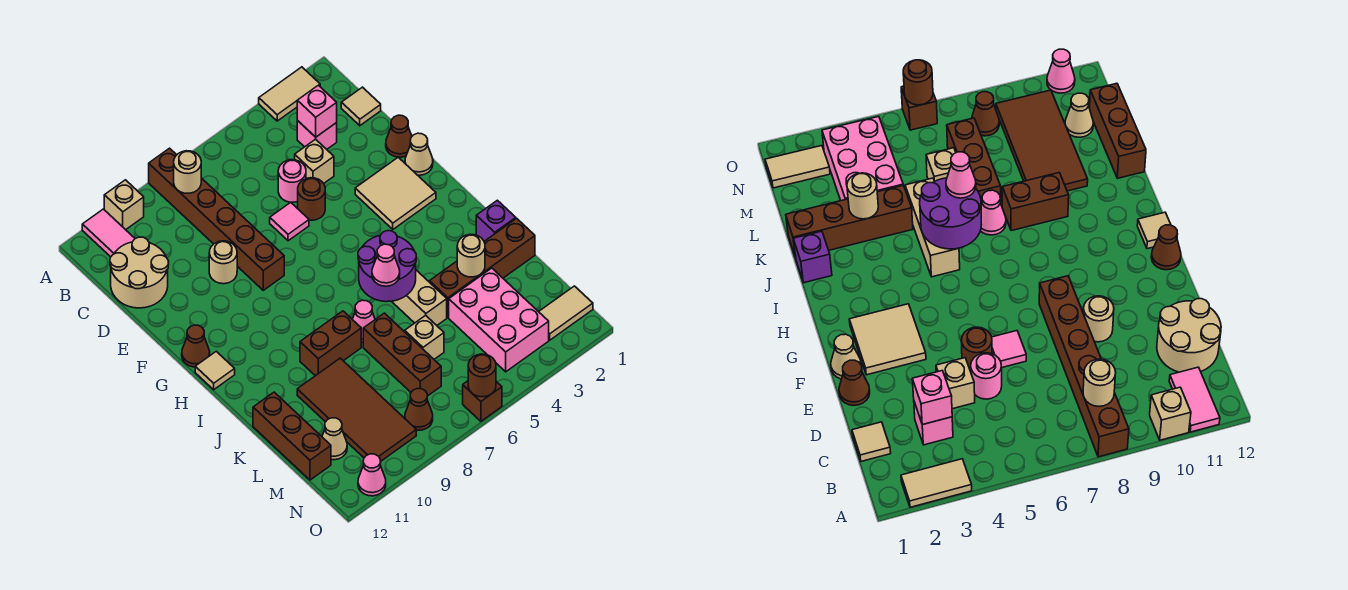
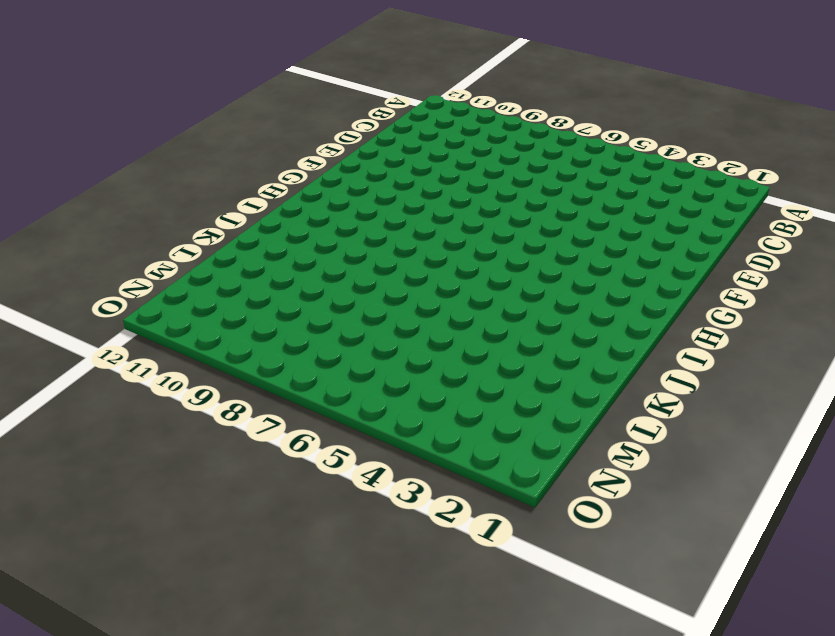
none -> tan tile A2:A3 level 1
none -> brown brick A8:F8 level 1
none -> tan brick A10 level 1
none -> pink tile A11:B11 level 1

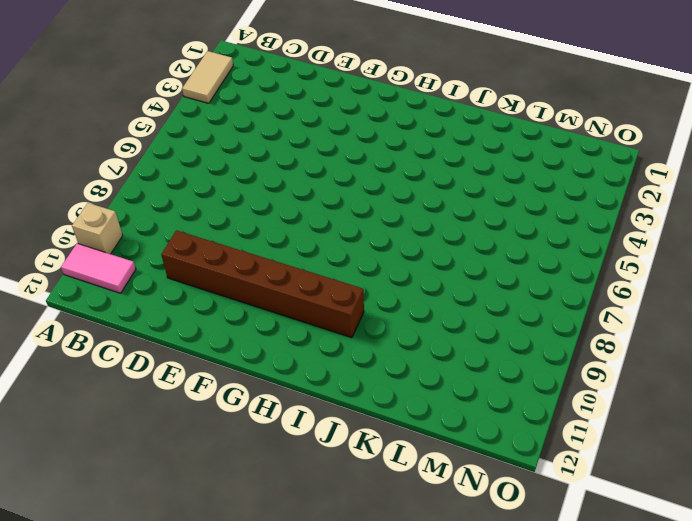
brown brick D10:I10 level 1 -> brown brick A8:F8 level 1
none -> tan tile C1 level 1
none -> pink brick C3 level 1
none -> tan round brick C11:D12 level 1
none -> tan brick D4 level 1

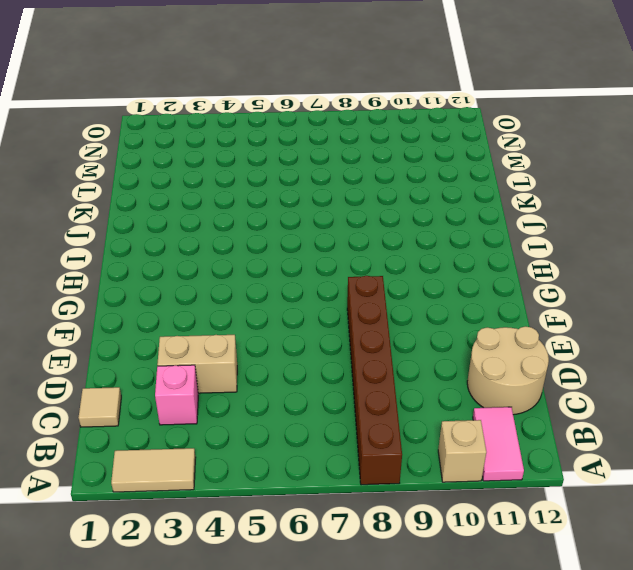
tan brick D3:D4 level 1 -> tan brick D4 level 1
none -> pink round brick D5 level 1
none -> brown cone E1 level 1
none -> brown round brick E5 level 1
none -> pink tile E6 level 1

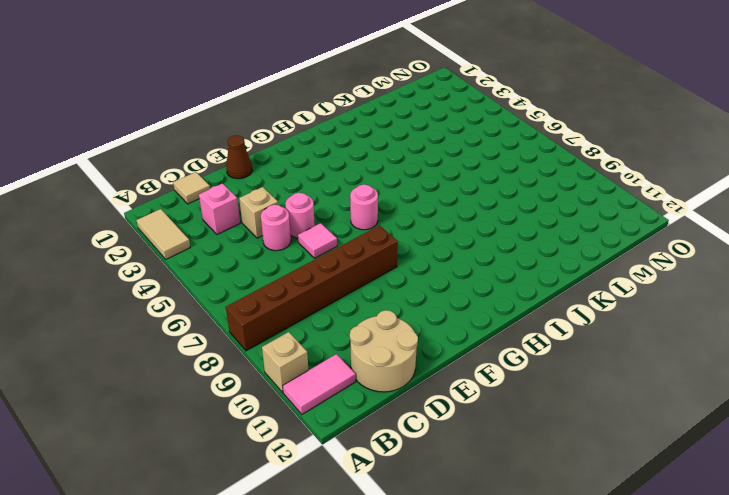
pink round brick E5 level 1 -> brown round brick E5 level 1
pink round brick G6 level 1 -> none
none -> tan round brick E9 level 1
none -> tan cone F1 level 1
none -> tan tile F2:G3 level 1
none -> brown cone G12 level 1

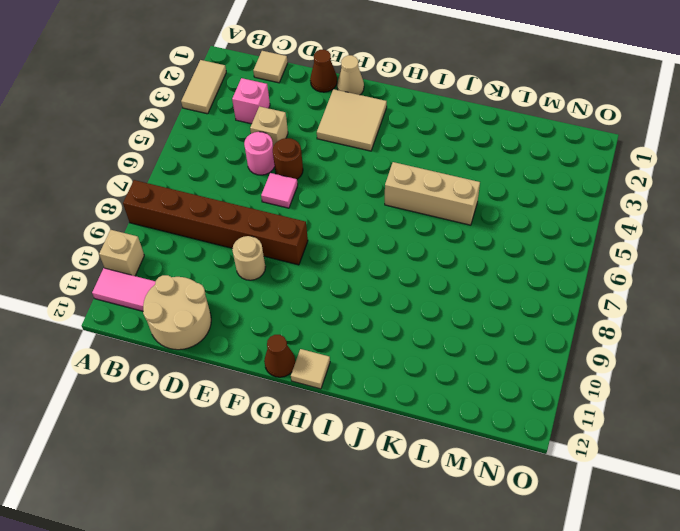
none -> purple brick J1 level 1
none -> pink cone J7 level 1
none -> brown brick J8:J9 level 1
none -> brown brick K1:K4 level 1

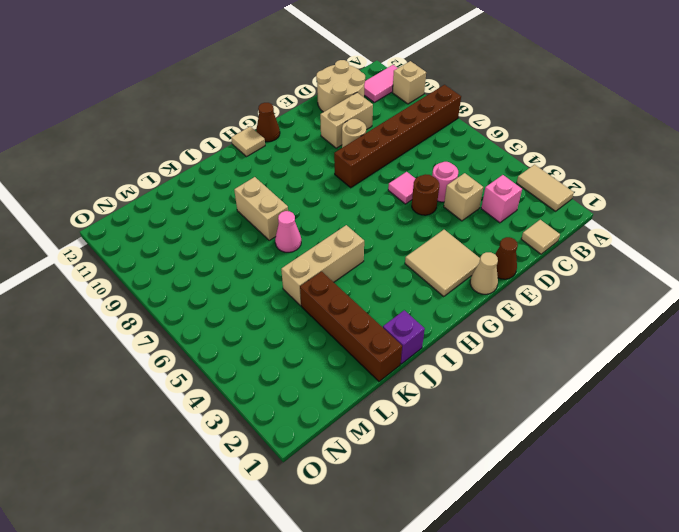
tan brick D10:E10 level 1 -> none
tan brick J8:J9 level 1 -> brown brick J8:J9 level 1
none -> brown brick K7:M7 level 1
none -> brown tile K9:N10 level 1
none -> brown brick K12:M12 level 1
none -> pink brick L3:N4 level 1

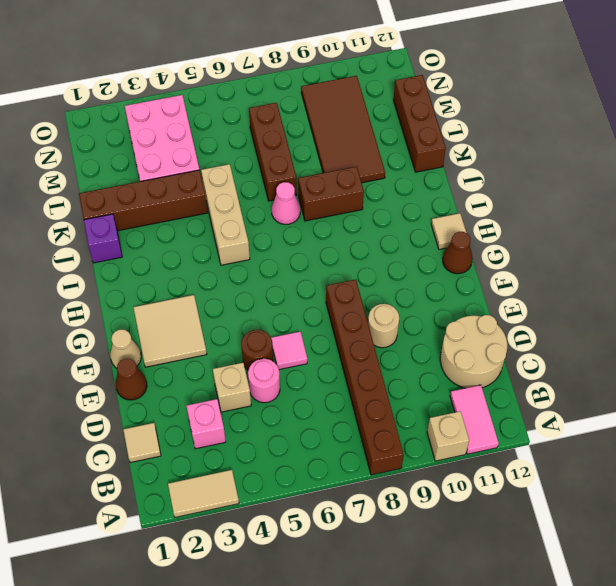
none -> tan brick L6 level 1
none -> tan cone M11 level 1
none -> tan tile N1:N2 level 1
none -> brown cone N8 level 1

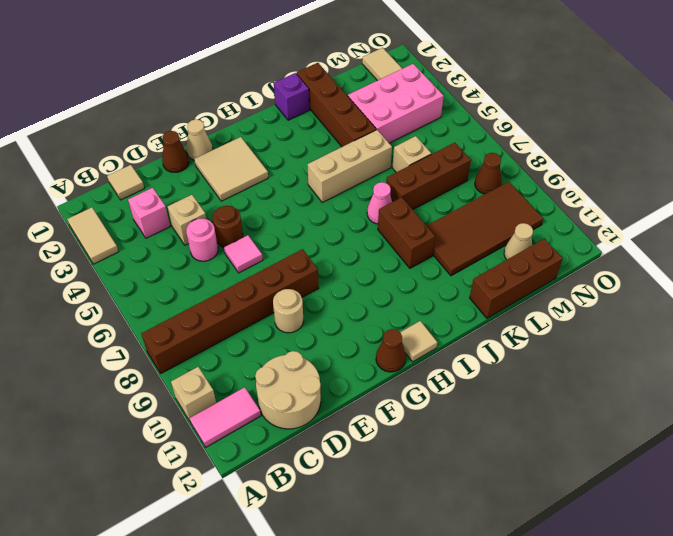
none -> brown brick O6 level 1
none -> pink cone O11 level 1
none -> tan round brick B8 level 2
none -> pink brick C3 level 2

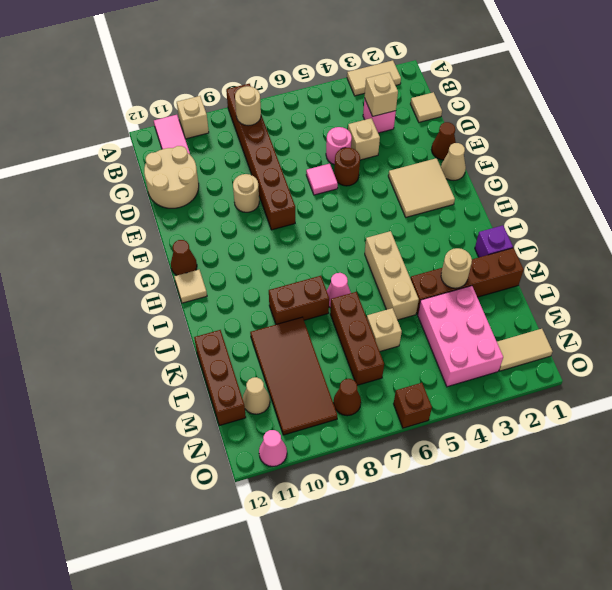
tan brick C3 level 2 -> pink brick C3 level 2
none -> purple round brick I5:J6 level 2
none -> brown round brick O6 level 2
none -> pink cone J6 level 3

